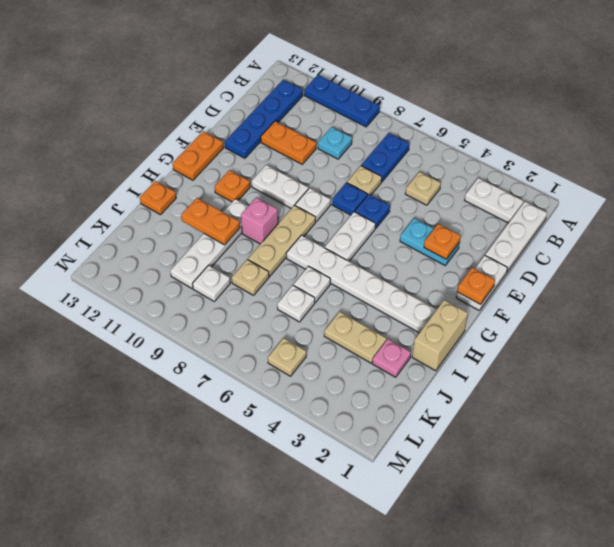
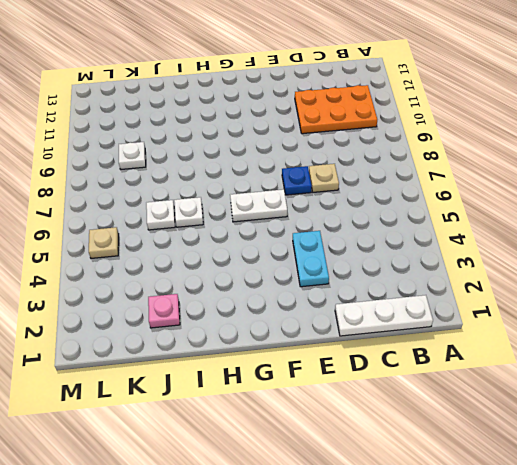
orange plate B10:D11 level 1 -> orange plate D10:D11 level 1
none -> blue plate A9:A11 level 1
none -> white plate B2:B3 level 1
none -> blue plate B7:C7 level 1
none -> blue plate B12:E12 level 1

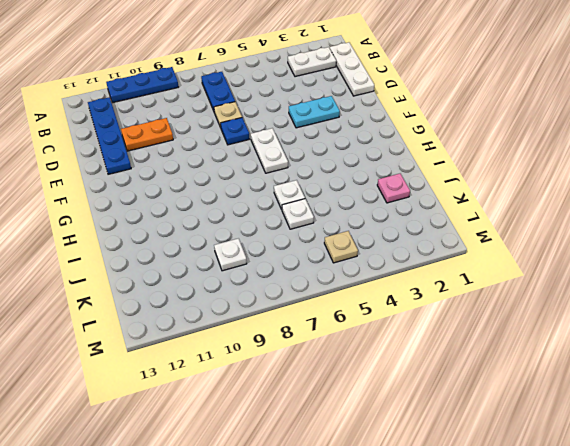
none -> tan plate C5 level 1
none -> cyan plate C9 level 1
none -> white plate E1:F1 level 1
none -> blue plate E6 level 1

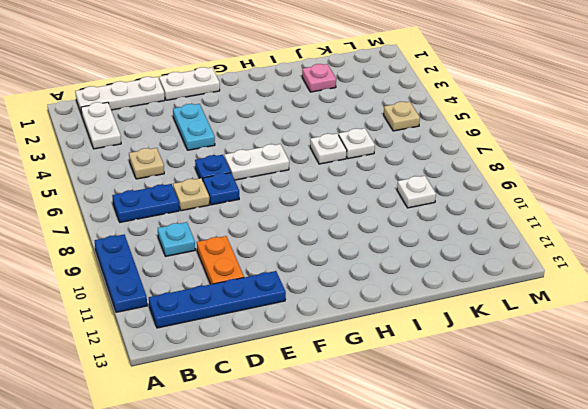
none -> white plate F8 level 1
none -> white plate F9:F10 level 1
none -> orange plate F13:G13 level 1
none -> tan plate G8:I8 level 1

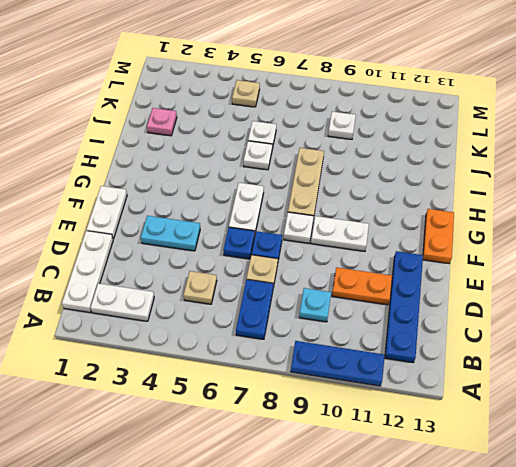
none -> orange plate G11 level 1
none -> tan brick H1:I1 level 1
none -> white plate H2:H7 level 1
none -> pink brick H9 level 1

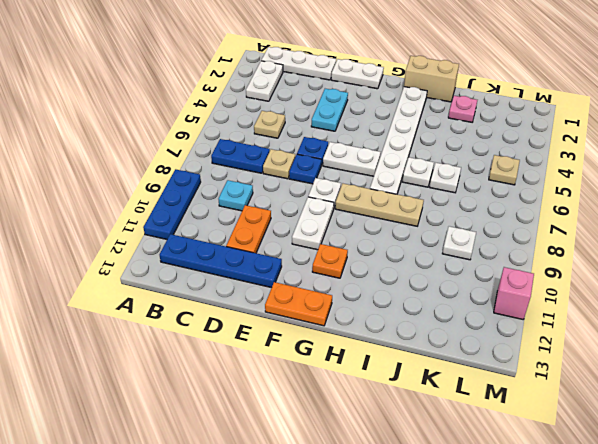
pink brick M11 level 1 -> pink brick H9 level 1
none -> white plate H10:K10 level 1
none -> orange plate I13 level 1
none -> tan plate J3:J4 level 1
none -> tan plate J8 level 1

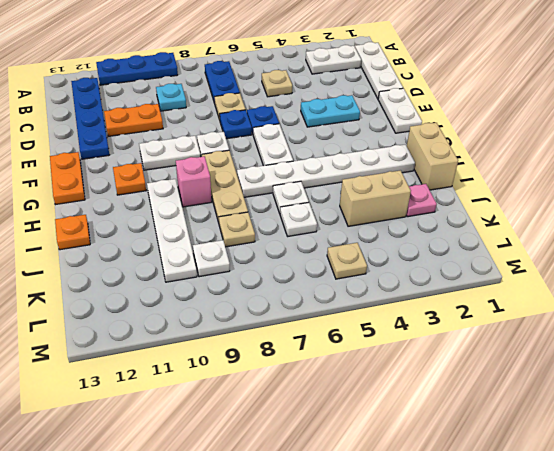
tan brick J3:J4 level 1 -> tan plate J3:J4 level 1
none -> orange plate E3 level 2
none -> orange plate F1 level 2
none -> orange plate I10:I11 level 2

